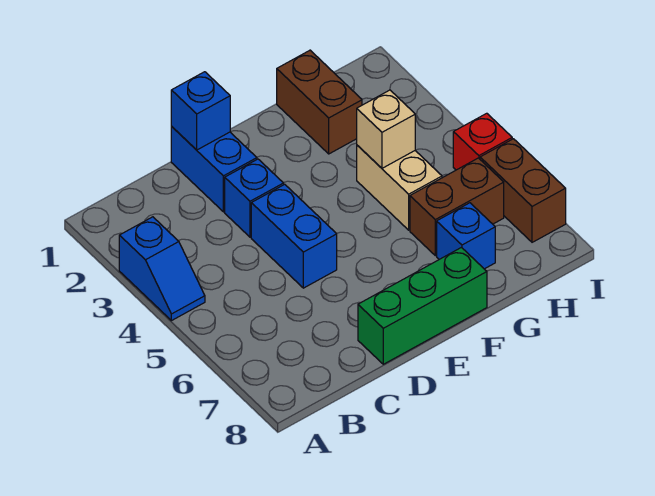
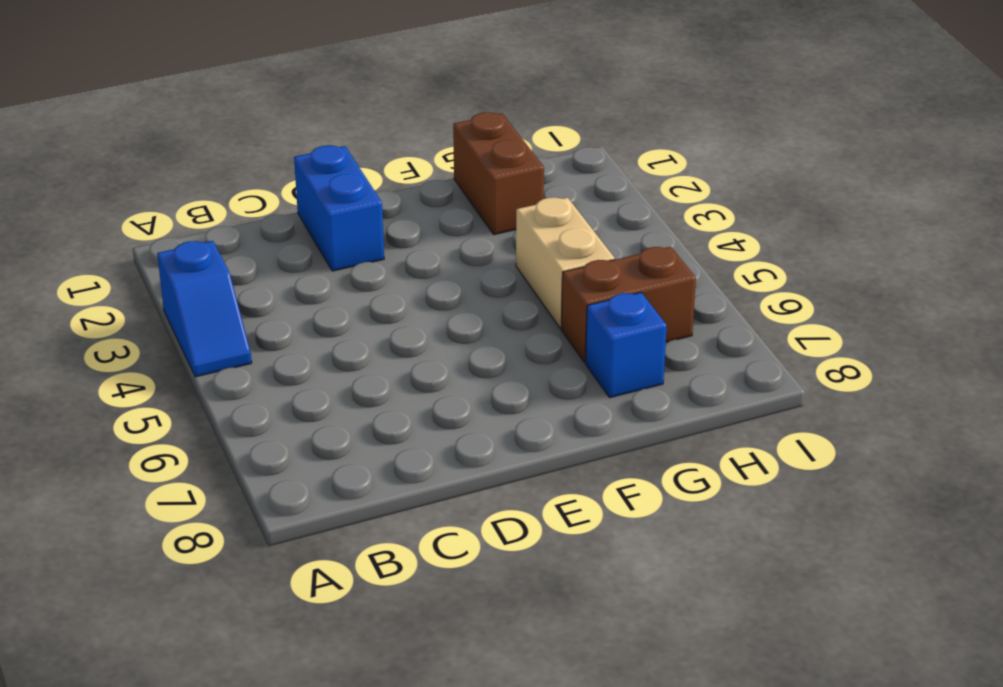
none -> blue brick D3 level 1
none -> blue brick D4:D5 level 1
none -> green brick D8:F8 level 1

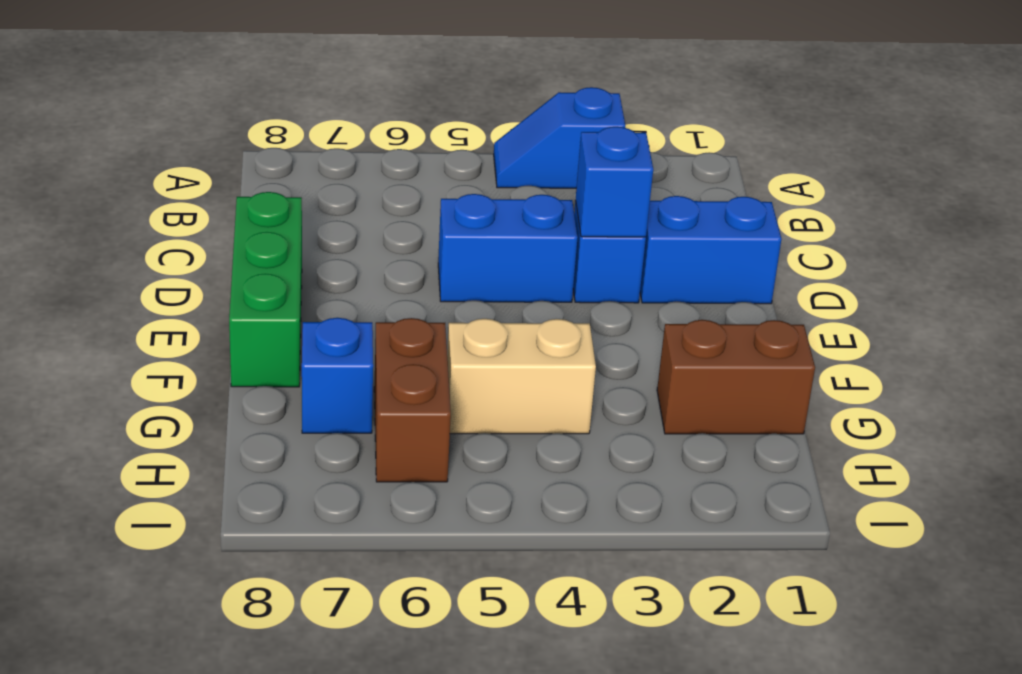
blue brick D3 level 2 -> blue brick D1 level 2
none -> red brick I5 level 1
none -> brown brick I6:I7 level 1
none -> tan brick G4 level 2

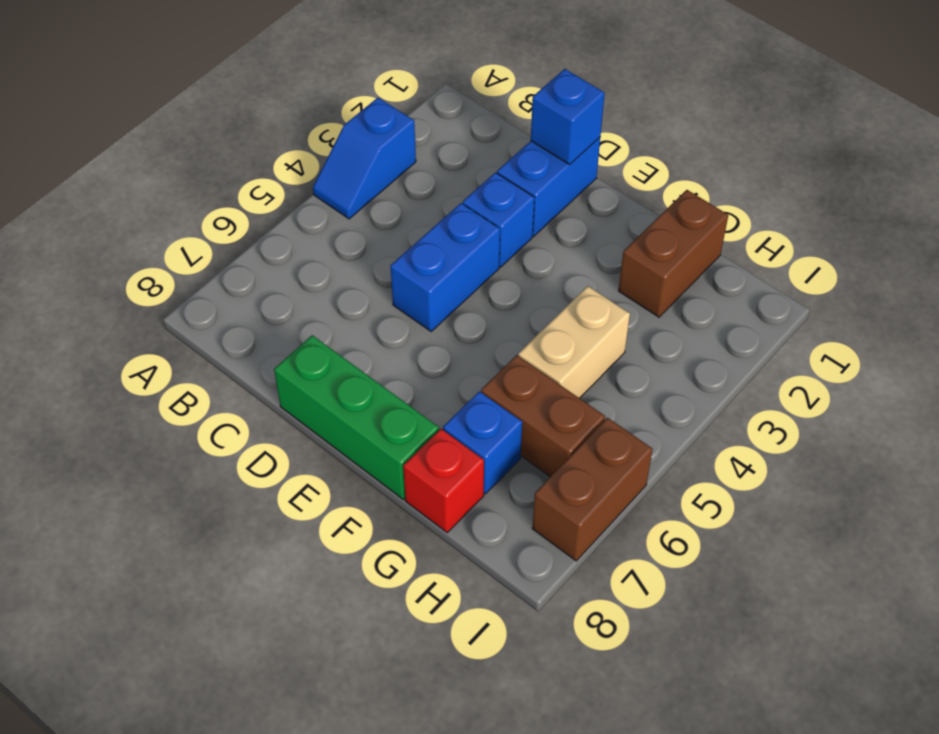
red brick G8 level 1 -> red brick I5 level 1
none -> tan brick G4 level 2

